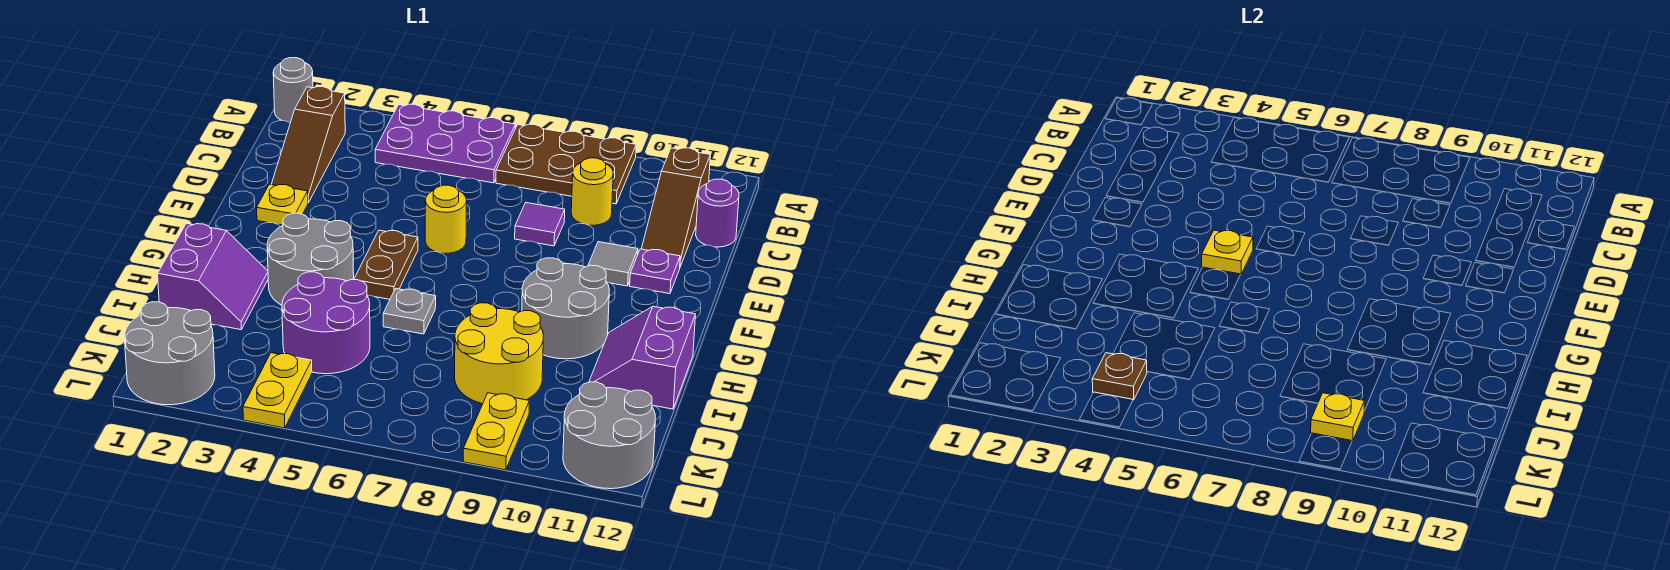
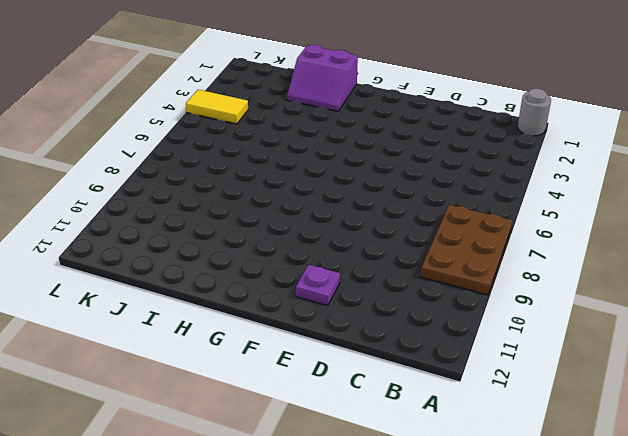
yellow tile K4:L4 level 1 -> yellow plate K4:L4 level 1
none -> purple plate A4:B6 level 1
none -> brown slope B2:D2 level 1 top B
none -> brown slope B11:D11 level 1 top B

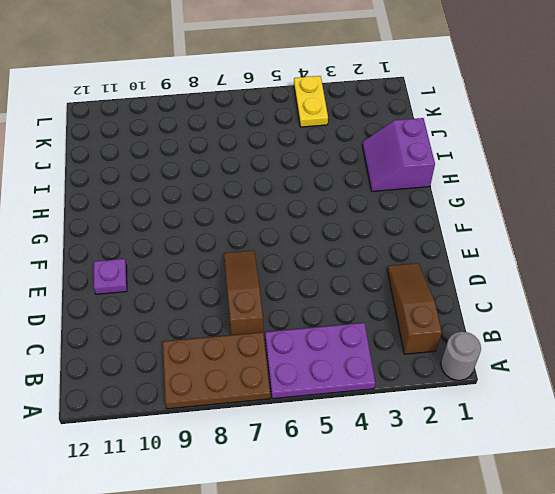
brown slope C7:E7 level 1 top C -> brown slope B11:D11 level 1 top B
none -> yellow round brick C9 level 1
none -> purple round brick C12 level 1
none -> purple tile D8 level 1

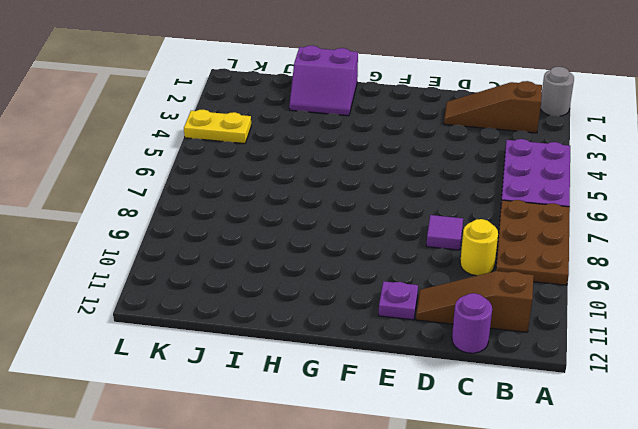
none -> yellow plate E2 level 1
none -> yellow round brick E6 level 1
none -> grey tile E10 level 1

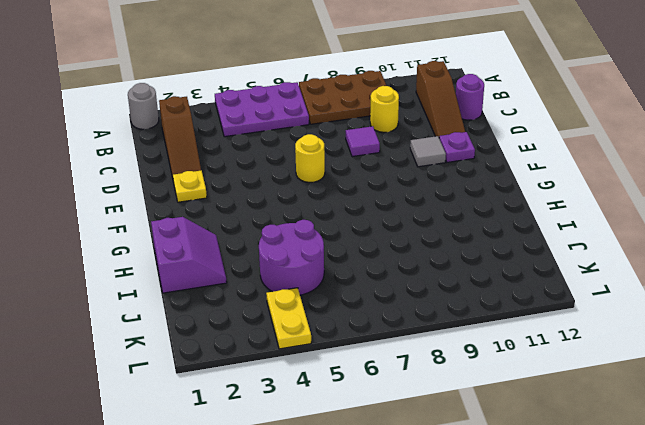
none -> brown plate F5:G5 level 1
none -> grey round brick G3:H4 level 1
none -> grey round brick G9:H10 level 1

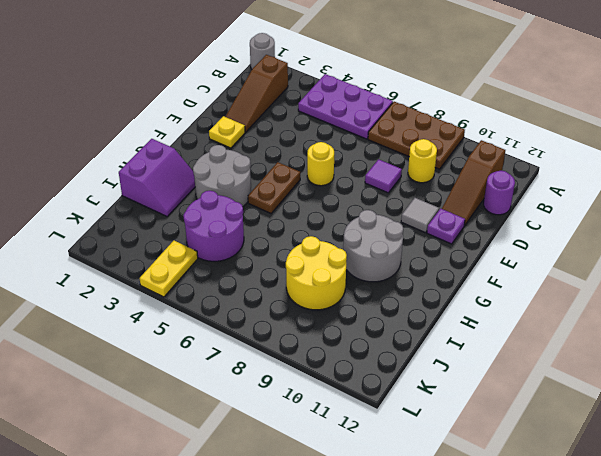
none -> grey plate H6 level 1
none -> purple slope H11:I12 level 1 top 12
none -> grey round brick K1:L2 level 1

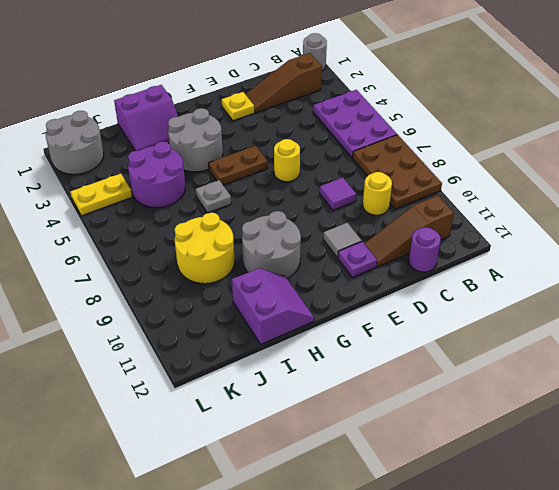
purple slope H11:I12 level 1 top I -> purple slope H11:I12 level 1 top 12
none -> yellow plate K9:L9 level 1
none -> grey round brick K11:L12 level 1
none -> yellow plate F5 level 2

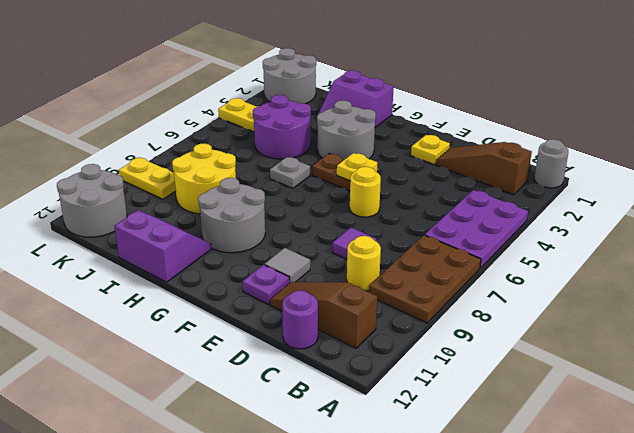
none -> brown plate K4 level 2
none -> yellow plate K9 level 2

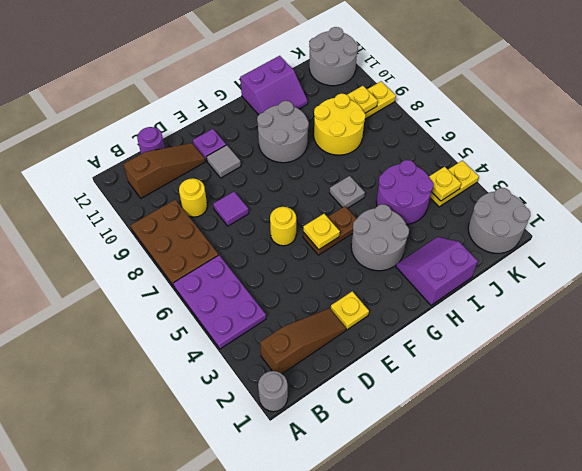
yellow plate K4 level 2 -> brown plate K4 level 2

